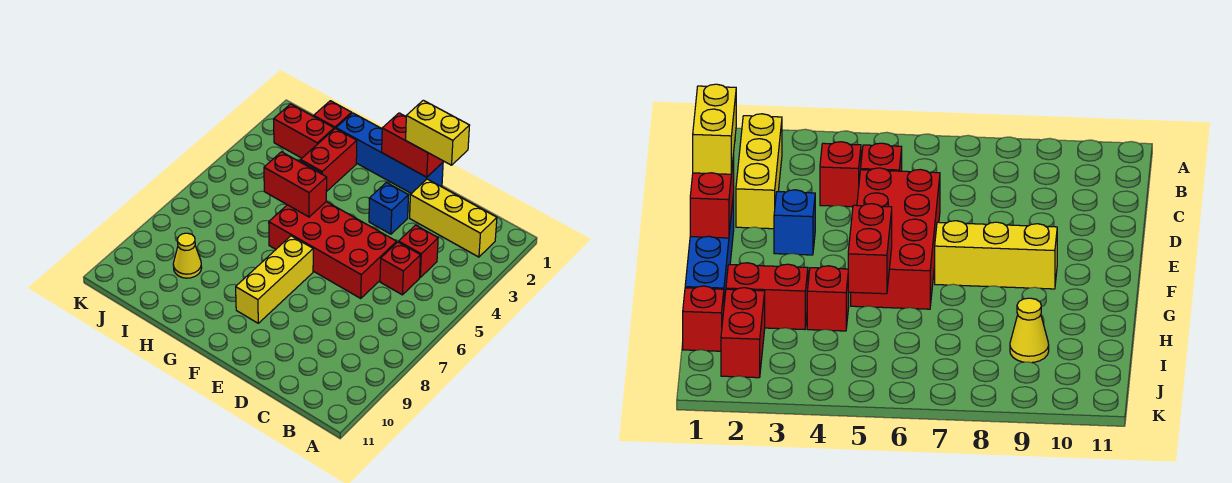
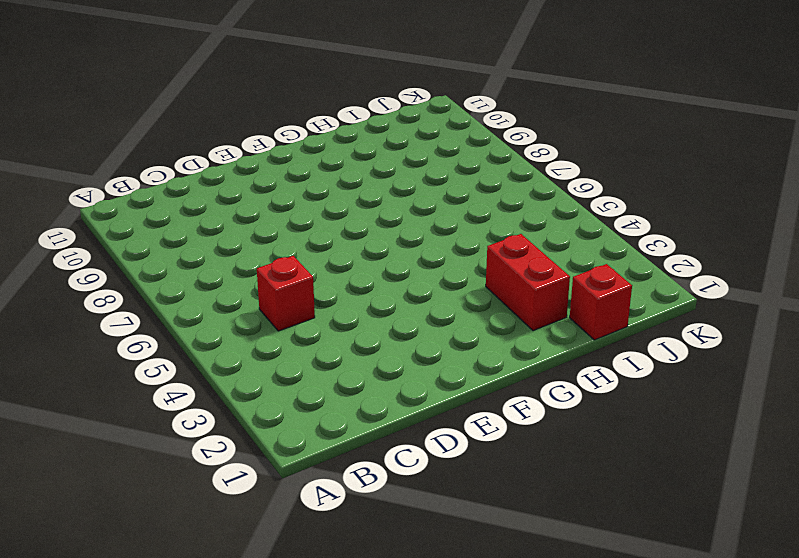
none -> yellow brick B2:D2 level 1
none -> red brick C4 level 1
none -> red brick D5:G6 level 1

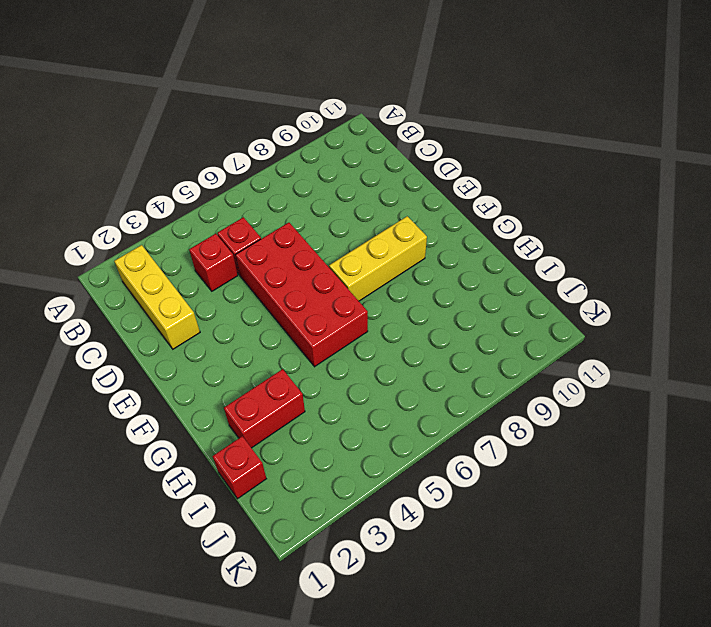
none -> blue brick E1:H1 level 1
none -> blue brick E3 level 1
none -> red brick H4 level 1

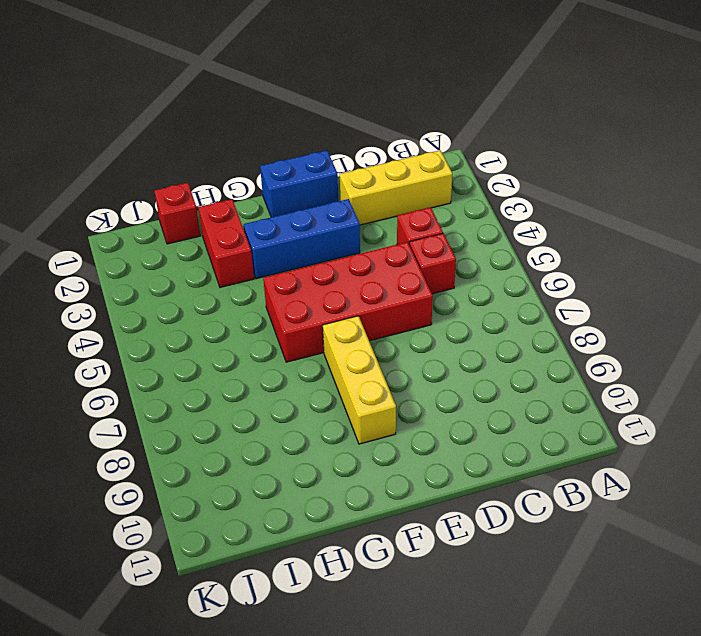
blue brick E1:F1 level 1 -> blue brick E1:H1 level 1
blue brick E3:G3 level 1 -> blue brick E3 level 1
none -> red brick H4 level 1
none -> red brick I2:J2 level 1
none -> yellow cone I9 level 1

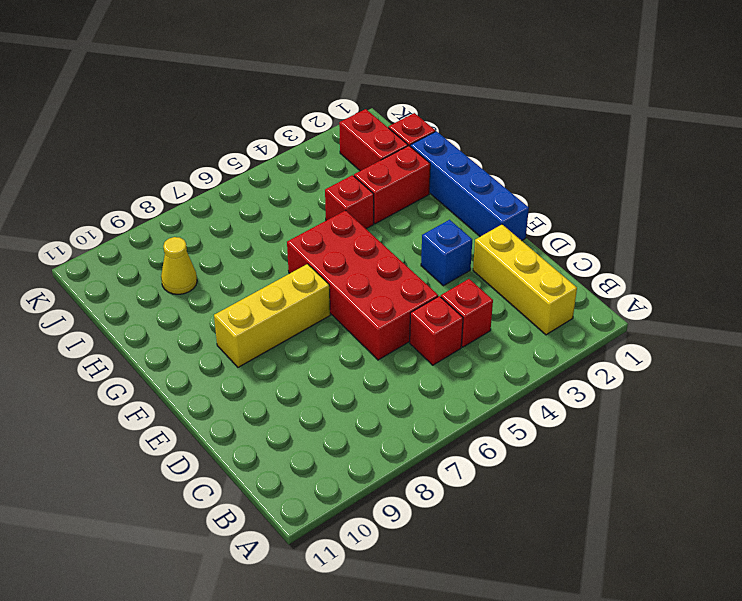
none -> red brick E1:F1 level 2
none -> red brick G5:H5 level 2
none -> yellow brick D1:E1 level 3

